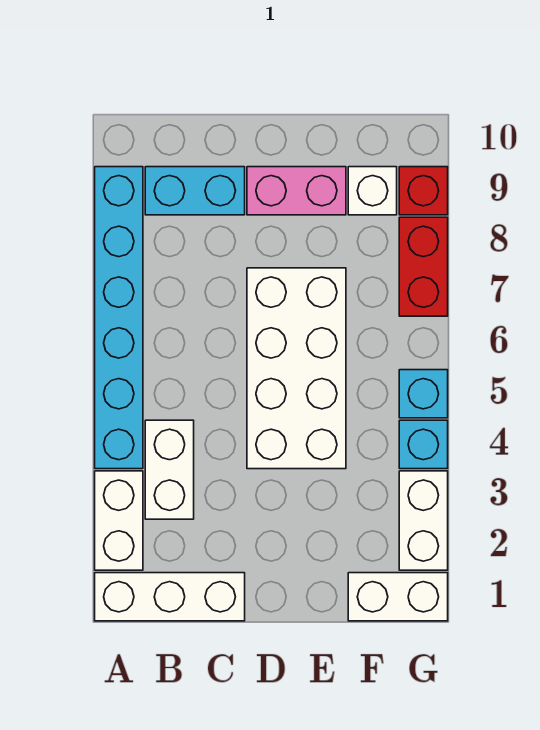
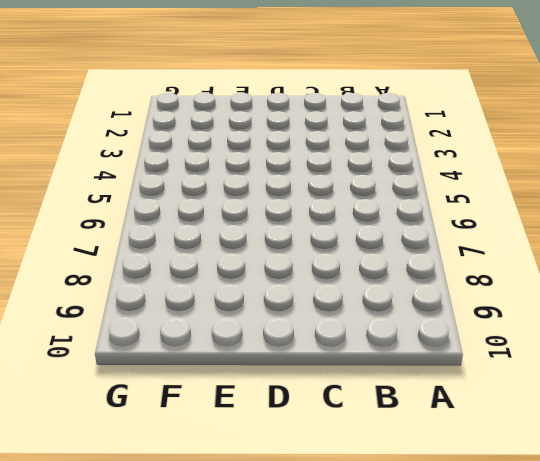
none -> white brick A1:C1 level 1
none -> white brick A2:A3 level 1
none -> cyan brick A4:A9 level 1

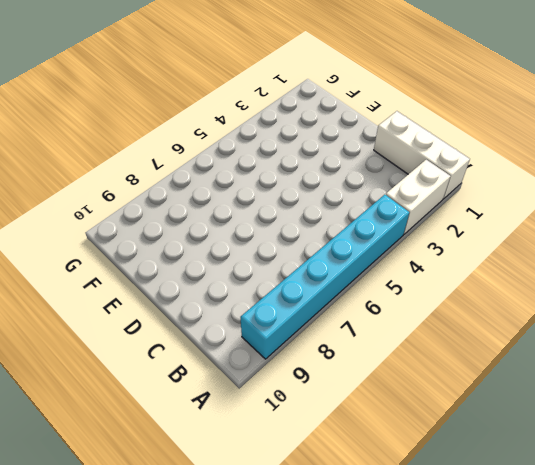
none -> white brick B3:B4 level 1
none -> cyan brick B9:C9 level 1
none -> white brick D4:E7 level 1

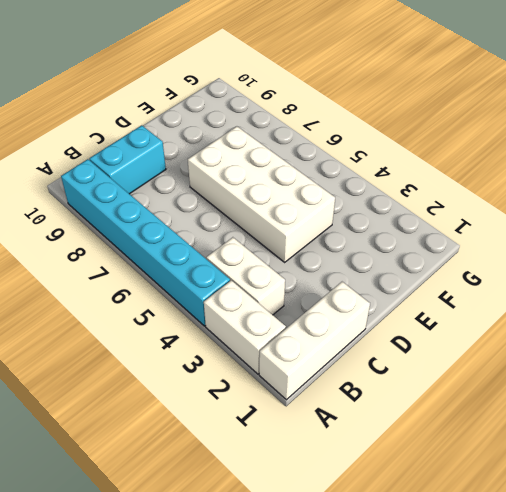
none -> pink brick D9:E9 level 1
none -> white brick F1:G1 level 1
none -> white brick F9 level 1

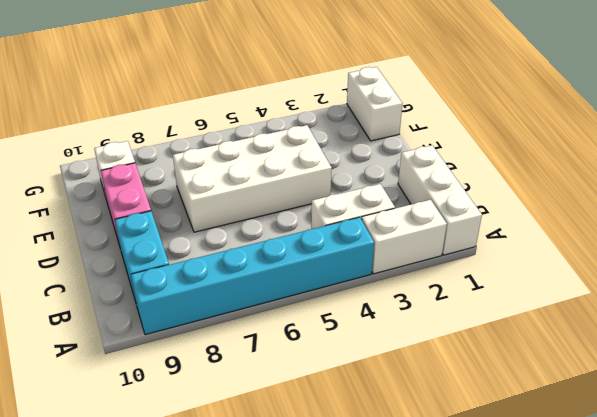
none -> white brick G2:G3 level 1
none -> cyan brick G4 level 1
none -> cyan brick G5 level 1

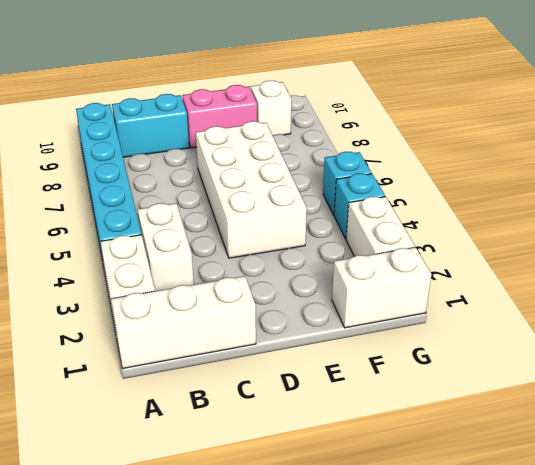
none -> red brick G7:G8 level 1
none -> red brick G9 level 1

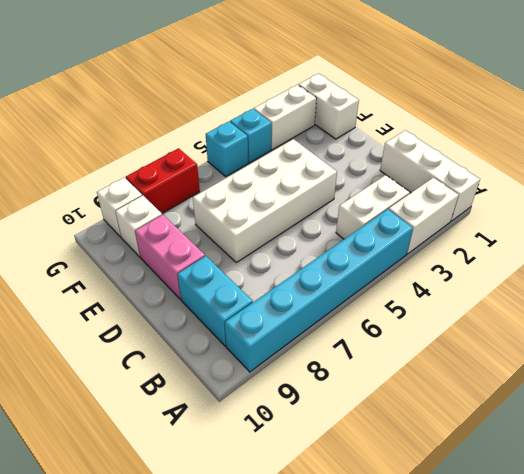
white brick G9 level 1 -> red brick G9 level 1

